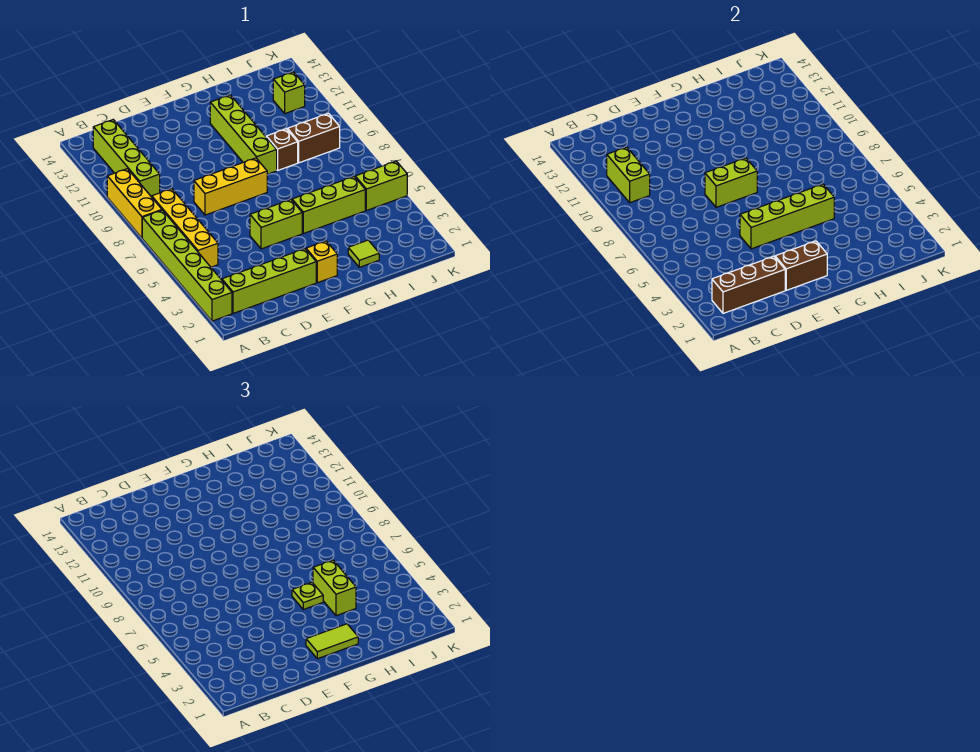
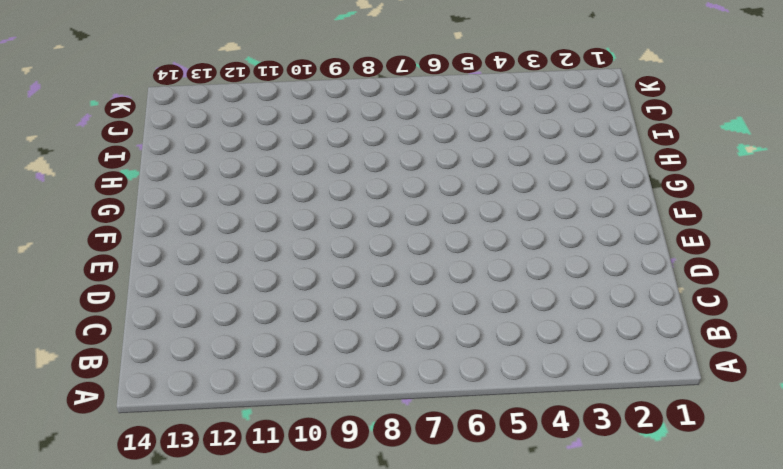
none -> lime brick A2:A7 level 1
none -> yellow brick A8:A10 level 1
none -> lime brick B2:E2 level 1

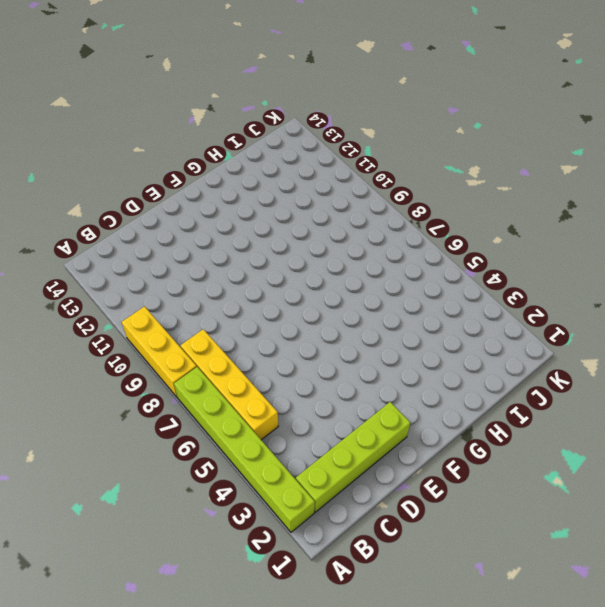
none -> lime brick B10:B13 level 1
none -> yellow brick D8:F8 level 1
none -> lime brick E5:F5 level 1

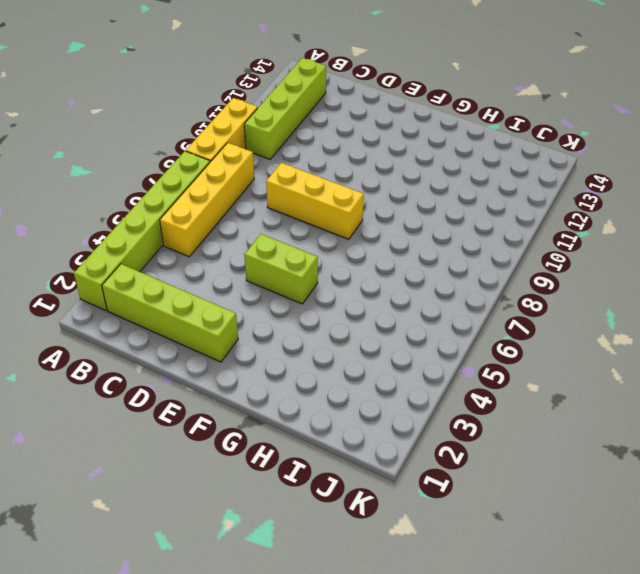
none -> yellow brick F2 level 1
none -> lime brick G5:I5 level 1
none -> lime brick G9:G12 level 1

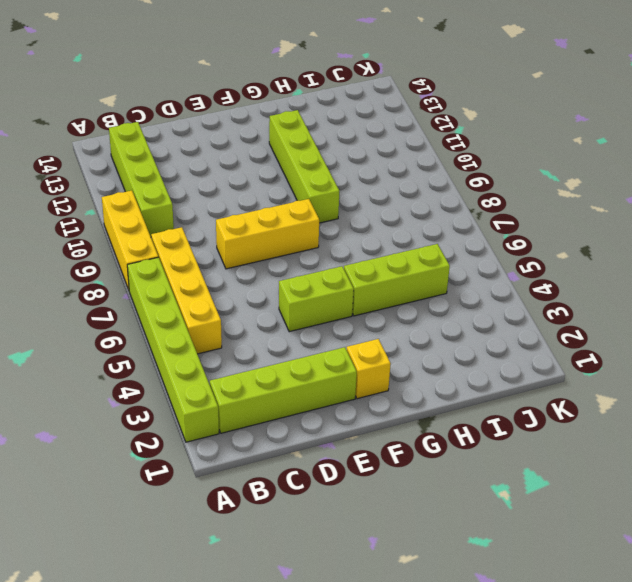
none -> lime tile H2 level 1
none -> brown brick H9 level 1
none -> brown brick I9:J9 level 1

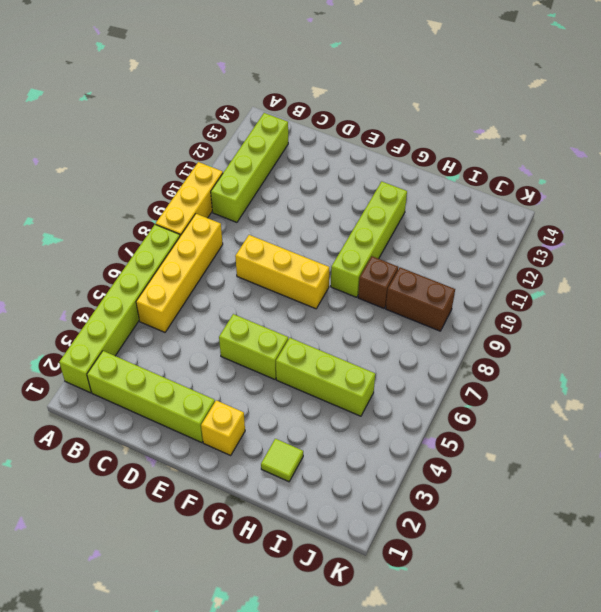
none -> lime brick J5:K5 level 1
none -> lime brick J12 level 1
none -> brown brick B2:D2 level 2

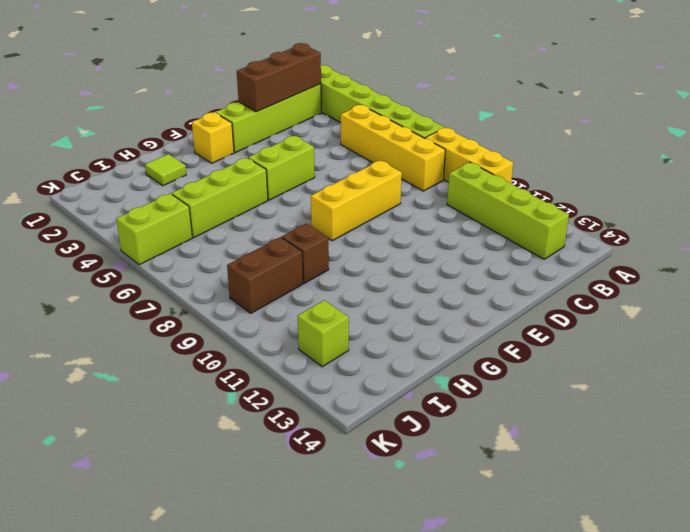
none -> lime brick G9:G12 level 1
none -> lime brick B10:B11 level 2
none -> brown brick E2:F2 level 2

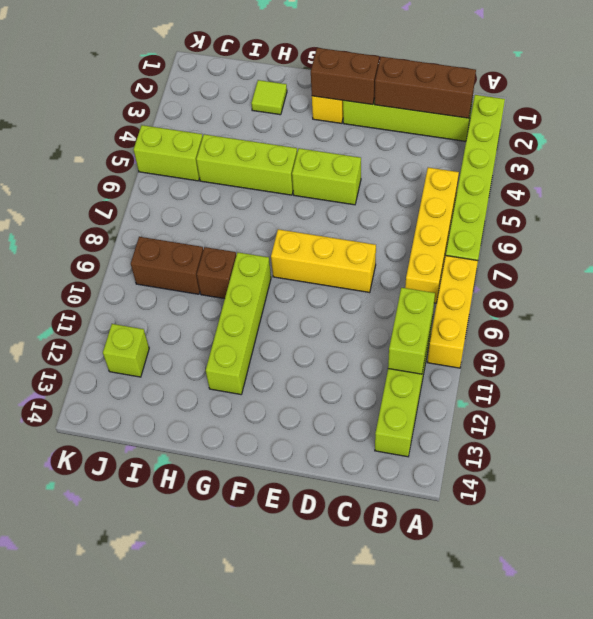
none -> lime brick E5:H5 level 2
none -> lime brick E8:F8 level 2
none -> lime tile F2:G2 level 3

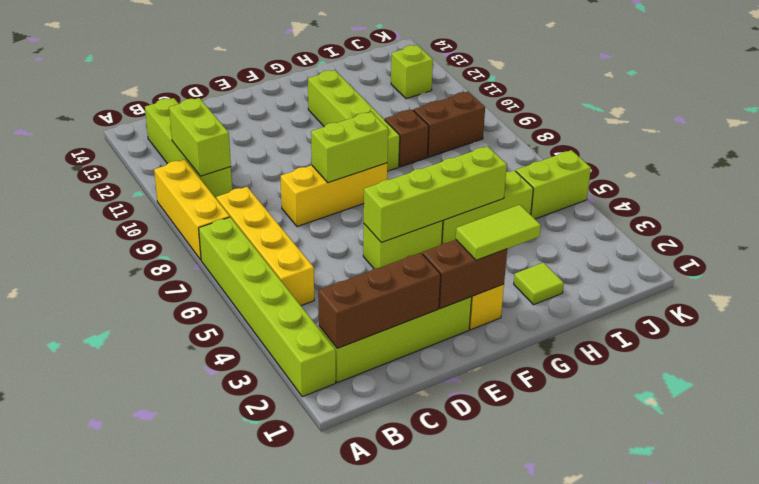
none -> lime plate G5 level 3
none -> lime brick H4:H5 level 3

